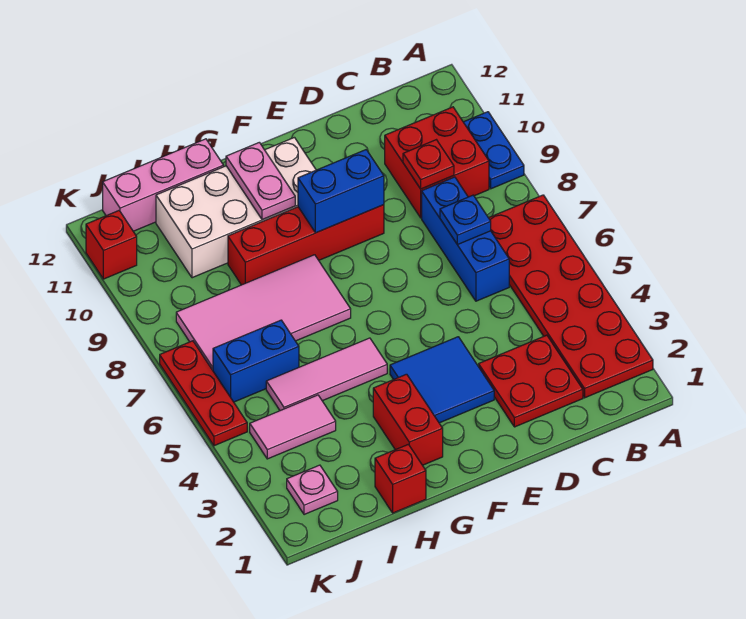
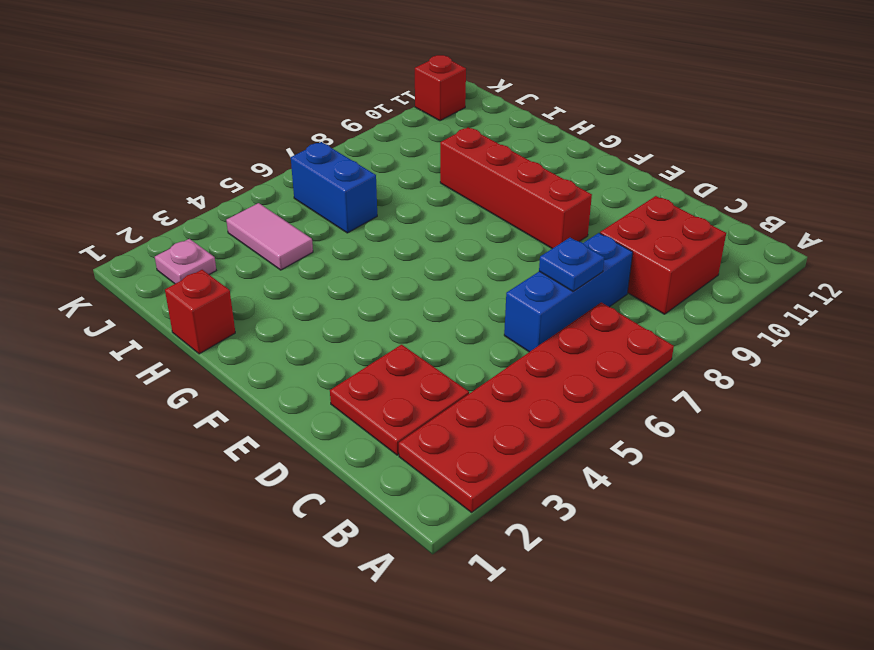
none -> blue plate A9:A10 level 1
none -> blue tile E3:F4 level 1
none -> white brick F10:I11 level 1

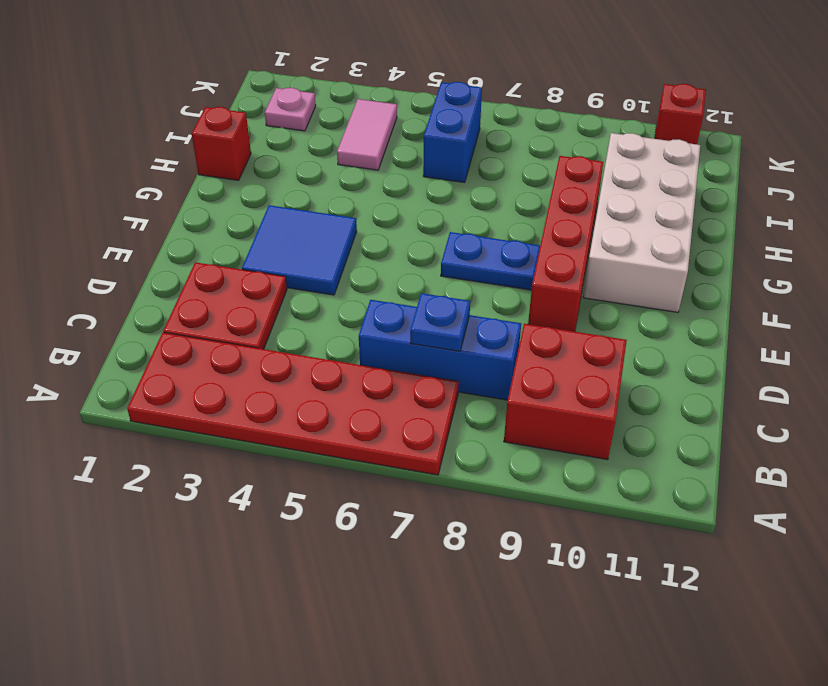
blue plate F7:F8 level 1 -> blue plate A9:A10 level 1
none -> red brick G2:G3 level 1
none -> pink tile G5:I5 level 1
none -> pink tile G7:J8 level 1

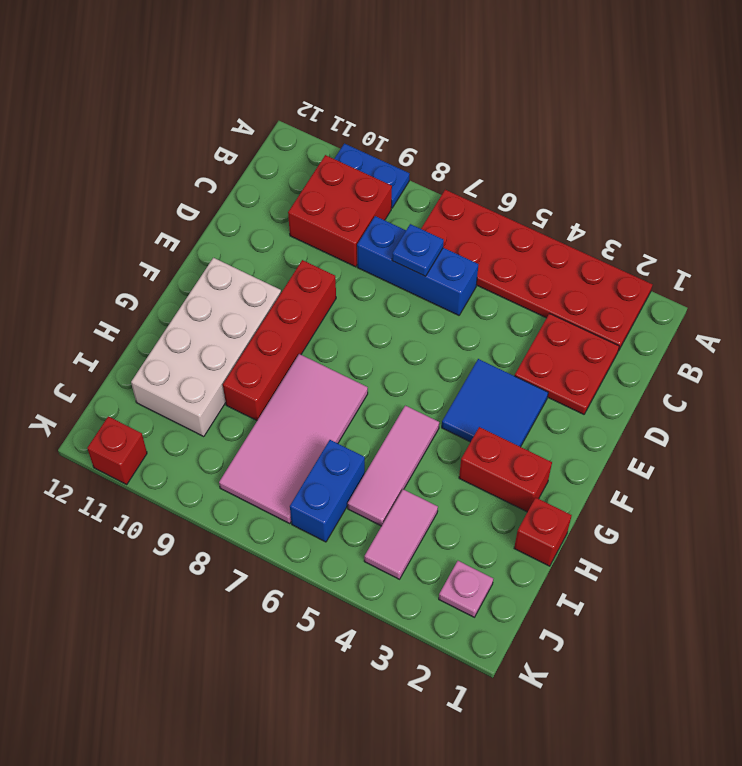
none -> pink brick H12:J12 level 1
none -> red plate K5:K7 level 1
none -> red plate C9 level 2

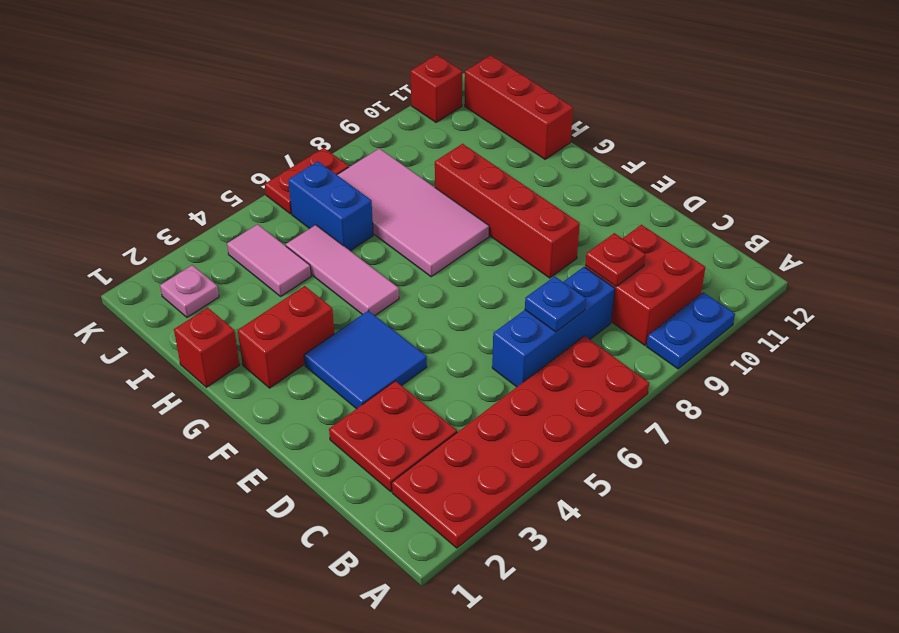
red brick H12:J12 level 1 -> pink brick H12:J12 level 1
red plate K6:K7 level 1 -> red plate K5:K7 level 1
none -> white brick F10:I11 level 1
none -> blue brick E9:F9 level 2
none -> pink plate G10:G11 level 2

